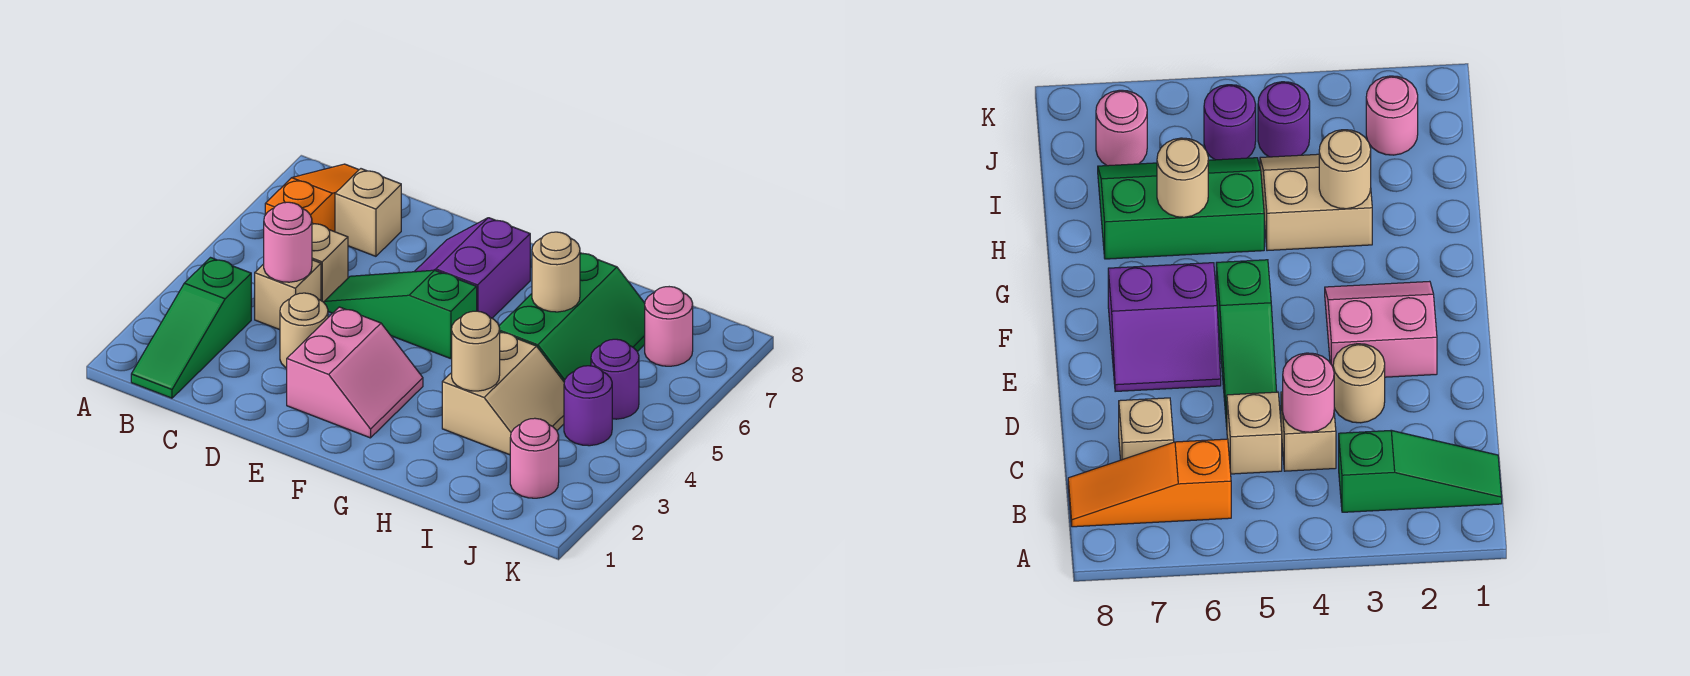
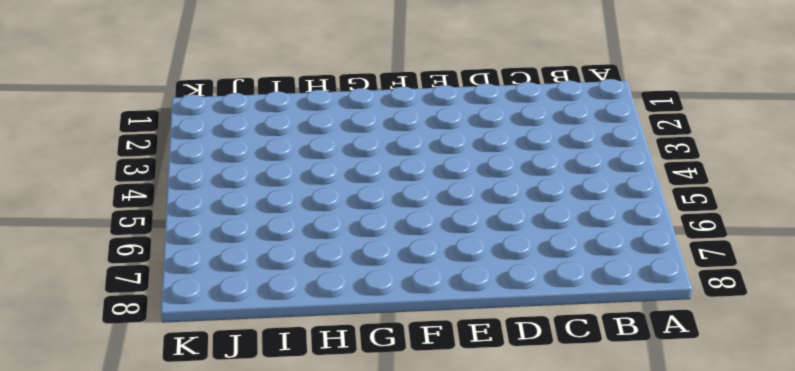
none -> green slope B1:B3 level 1 top 3
none -> orange slope B6:B8 level 1 top 6
none -> tan brick C4 level 1

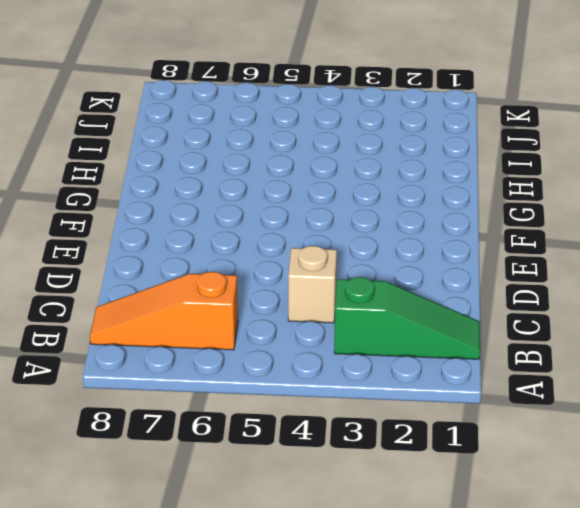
none -> tan brick C5 level 1
none -> tan brick C7 level 1
none -> tan round brick D3 level 1

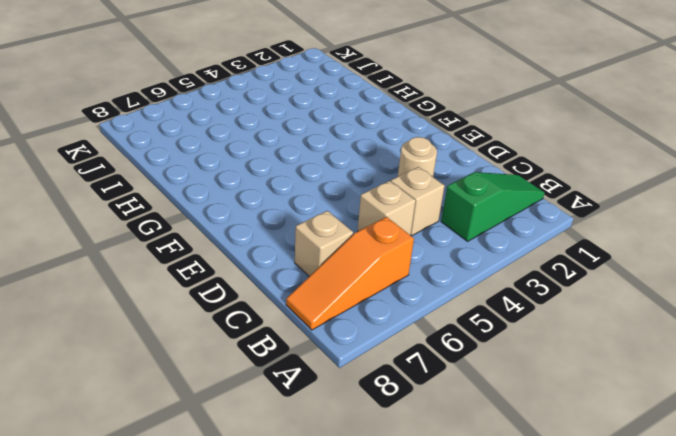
none -> green slope D5:F5 level 1 top F
none -> pink slope E2:F3 level 1 top E
none -> purple slope E6:F7 level 1 top F

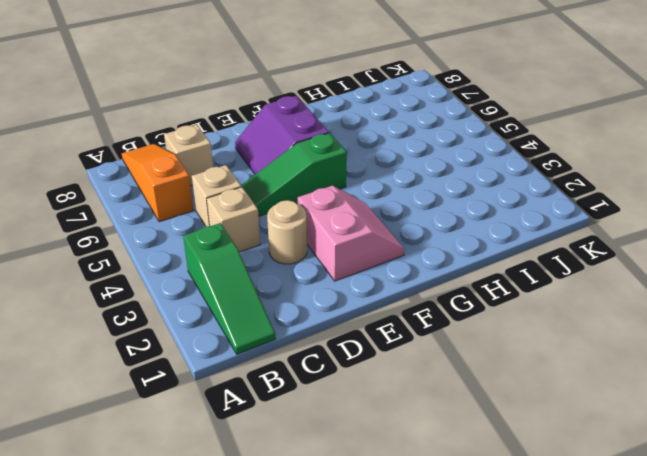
none -> tan slope H3:I4 level 1 top H
none -> green slope H5:I7 level 1 top H
none -> pink round brick J2 level 1

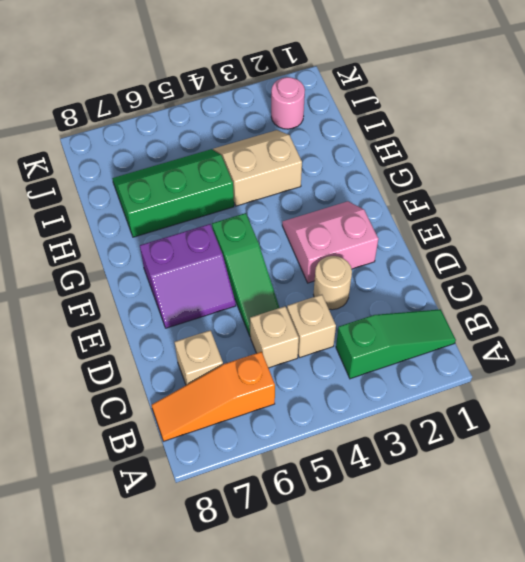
none -> purple round brick J4 level 1
none -> purple round brick J5 level 1
none -> pink round brick J7 level 1

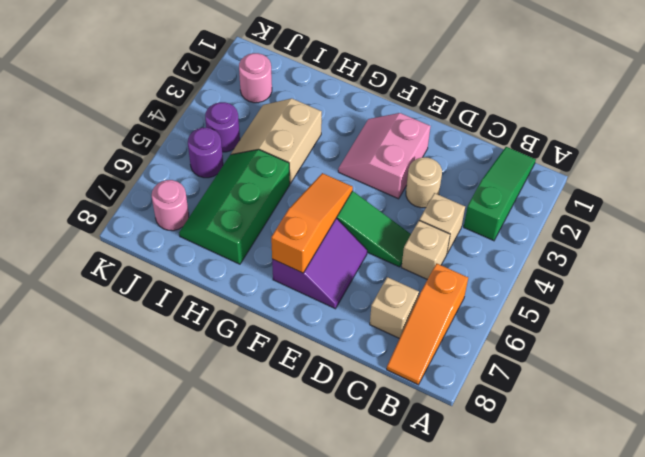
orange slope F5:F7 level 2 top 7 -> none
none -> pink round brick C4 level 2
none -> tan round brick H3 level 2
none -> tan round brick H6 level 2

